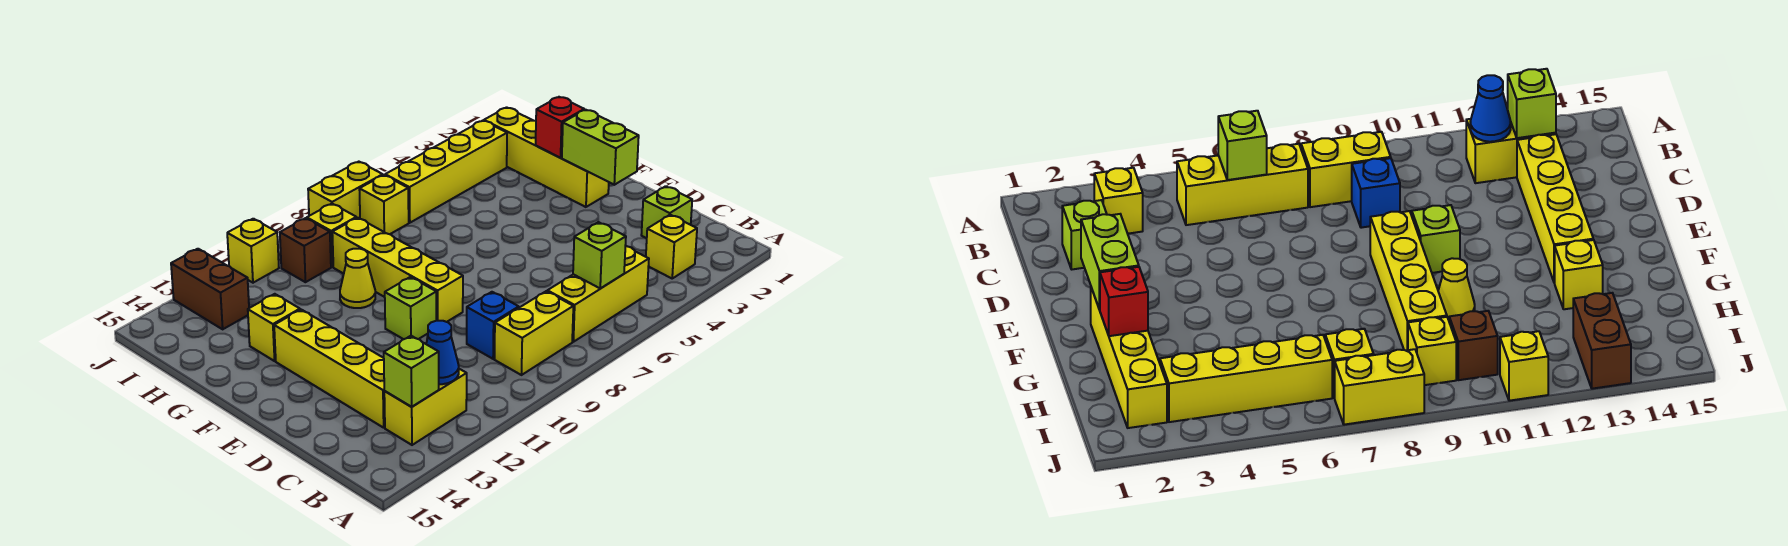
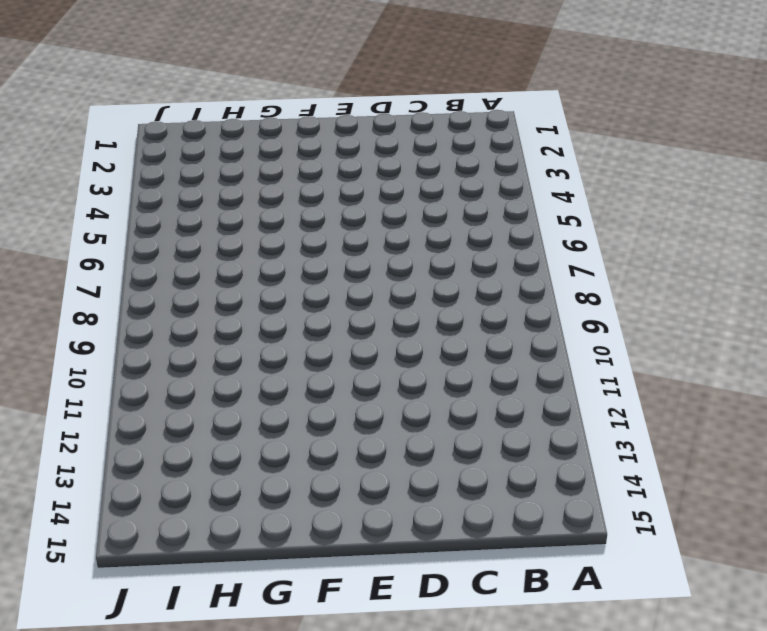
none -> yellow brick B3 level 1
none -> yellow brick B5:B7 level 1
none -> yellow brick B8:B9 level 1

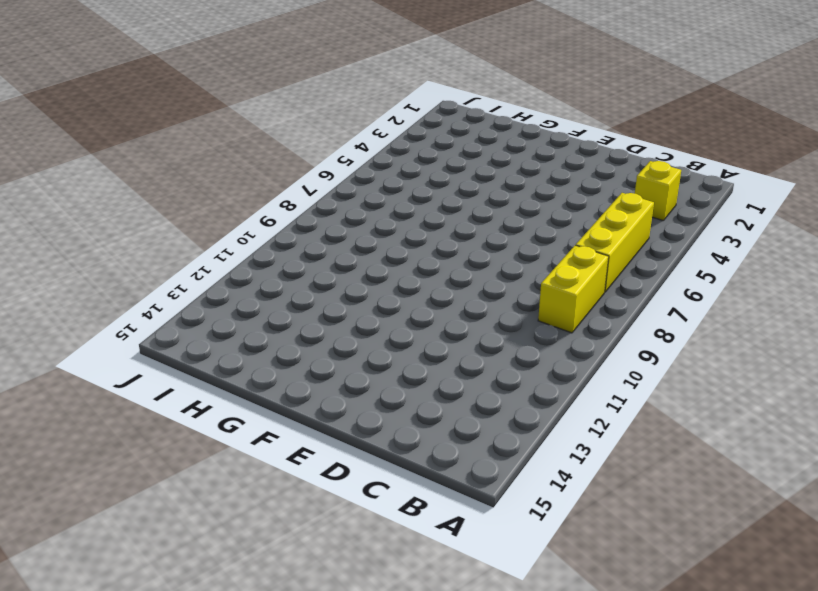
none -> yellow brick B12:B13 level 1
none -> lime brick C2 level 1
none -> blue brick C9 level 1

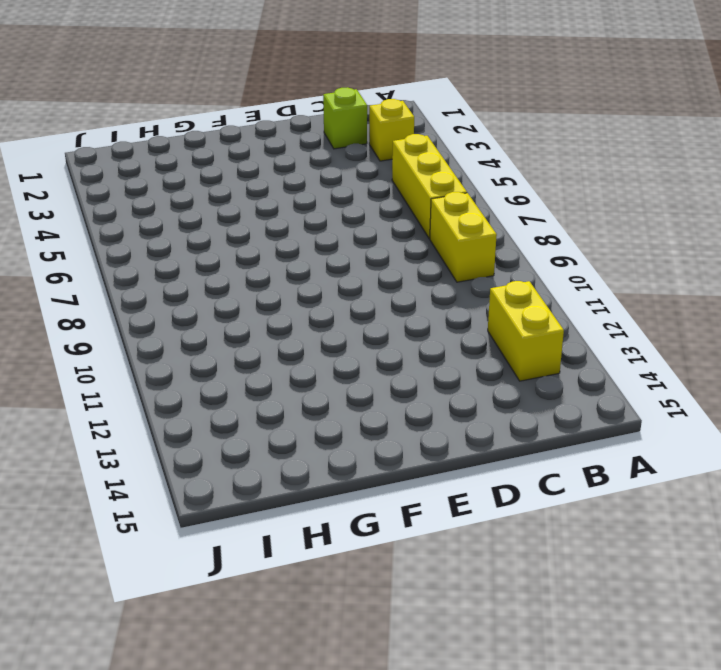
none -> blue brick C9 level 1
none -> yellow brick C13:F13 level 1
none -> yellow brick E9:H9 level 1

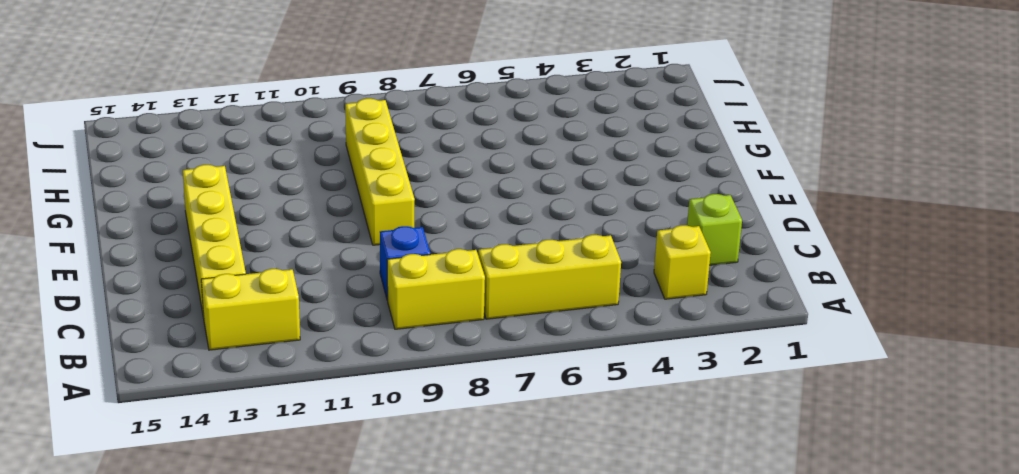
none -> lime brick E10 level 1
none -> yellow brick F2:I2 level 1
none -> yellow cone G10 level 1

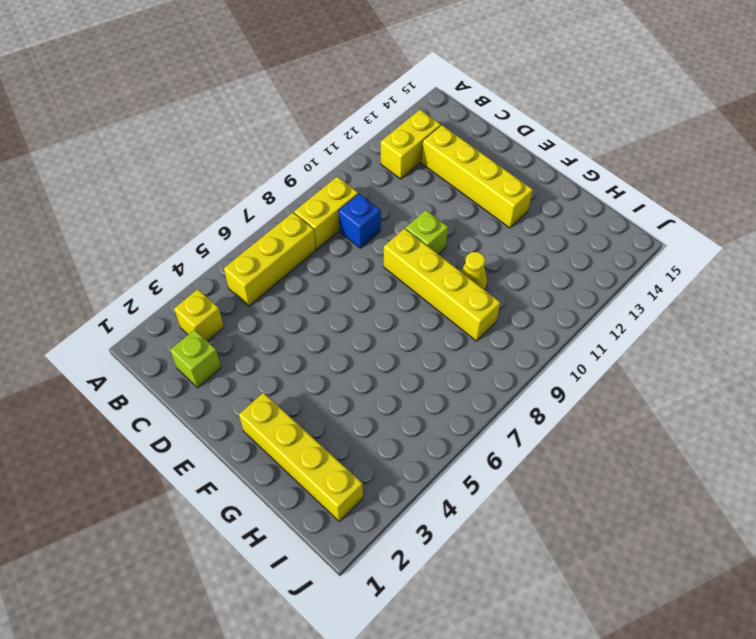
none -> yellow brick G13 level 1
none -> yellow brick I3:I6 level 1
none -> yellow brick I7 level 1

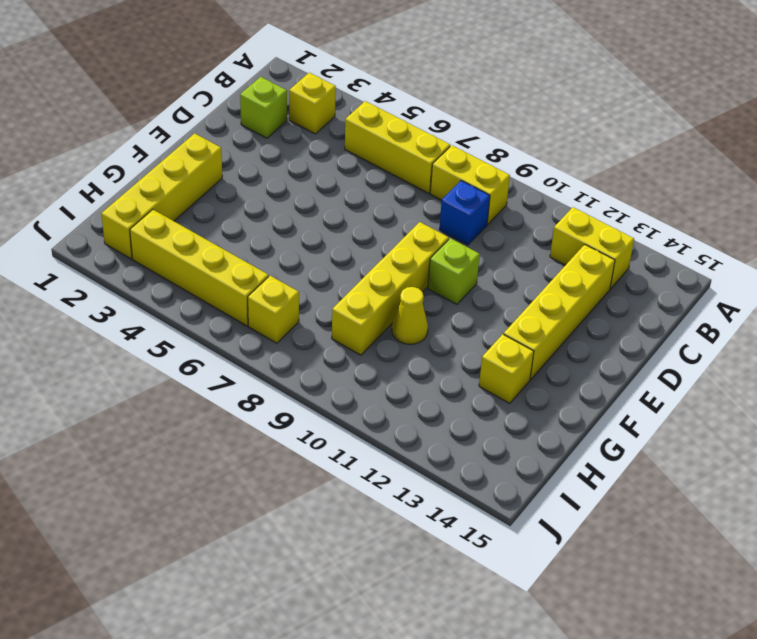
none -> yellow brick I9 level 1
none -> brown brick I10 level 1
none -> brown brick I13:J13 level 1

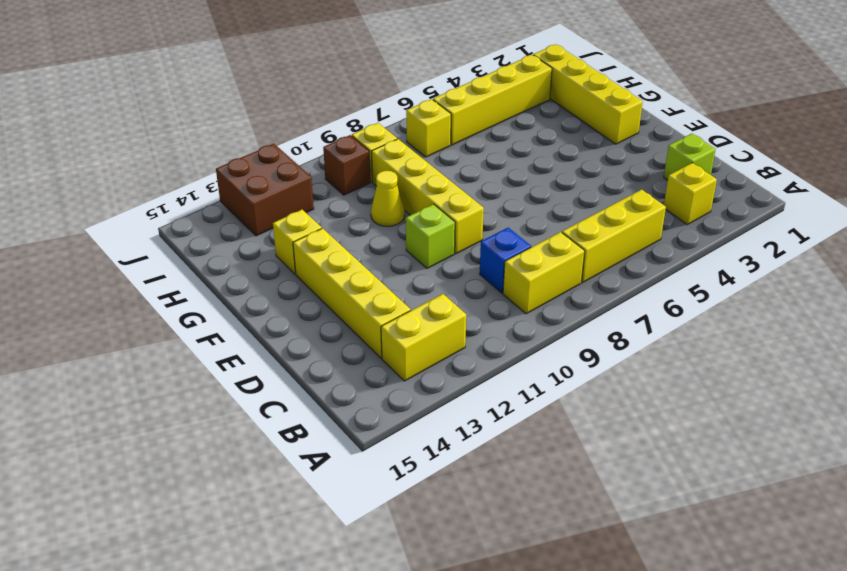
brown brick I12:J13 level 1 -> brown brick I13:J13 level 1
none -> yellow brick J7:J8 level 1
none -> yellow brick J11 level 1
none -> lime brick B6 level 2

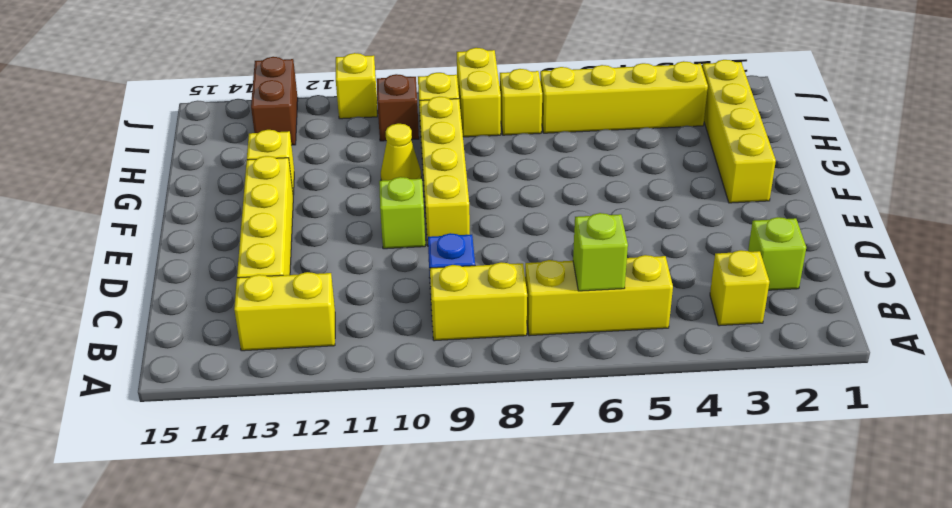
yellow brick I8:J8 level 1 -> yellow brick J7:J8 level 1
none -> blue cone B12 level 2
none -> lime brick B13 level 2
none -> lime brick E2:F2 level 2

